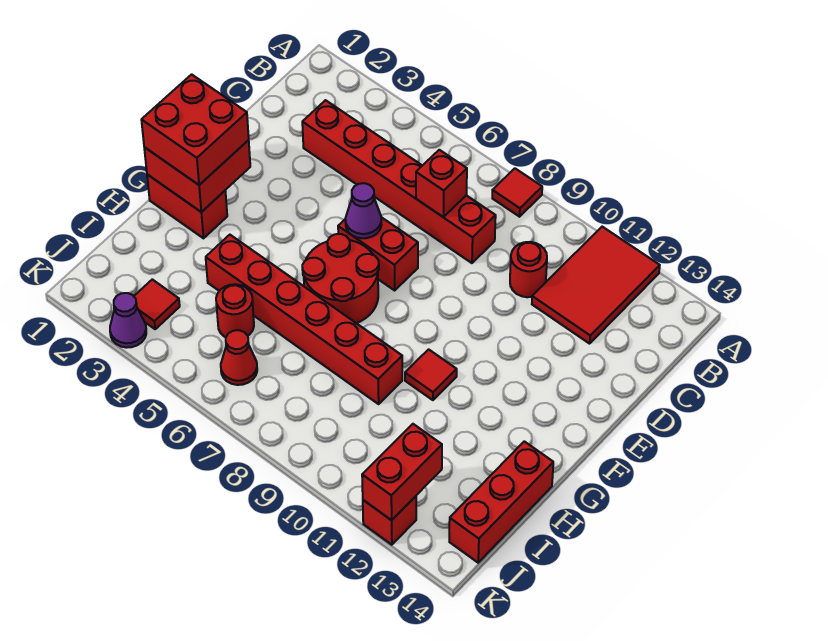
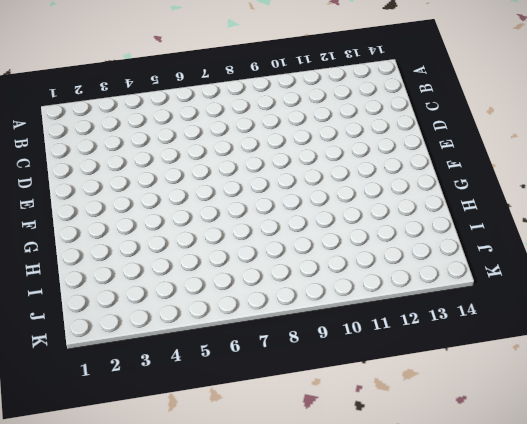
none -> red tile A8 level 1
none -> red tile A11:C12 level 1
none -> red brick C3:C8 level 1

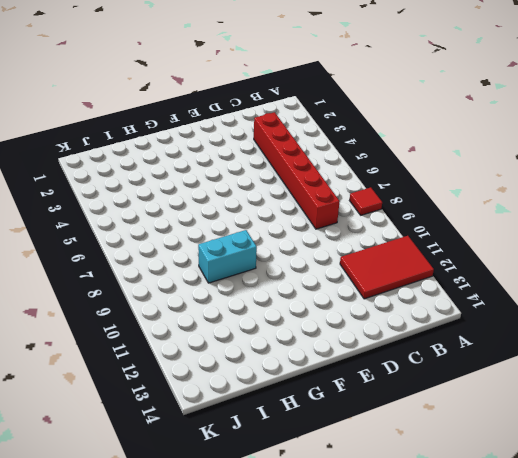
cyan brick G9:H9 level 1 -> red brick H4:H9 level 1
none -> red round brick C10 level 1
none -> red brick E6:E7 level 1
none -> red round brick F6:G7 level 1

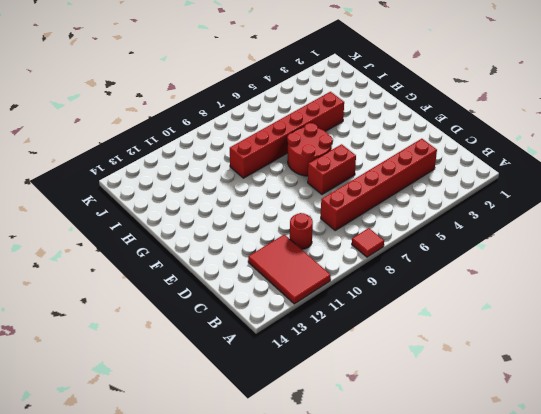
none -> red brick G1:G2 level 1
none -> red tile G10 level 1
none -> red brick H14:J14 level 1

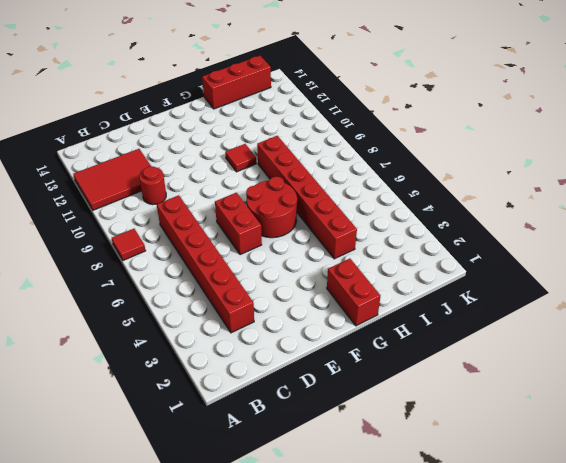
none -> red round brick I5 level 1
none -> red tile J3 level 1
none -> red cone J6 level 1

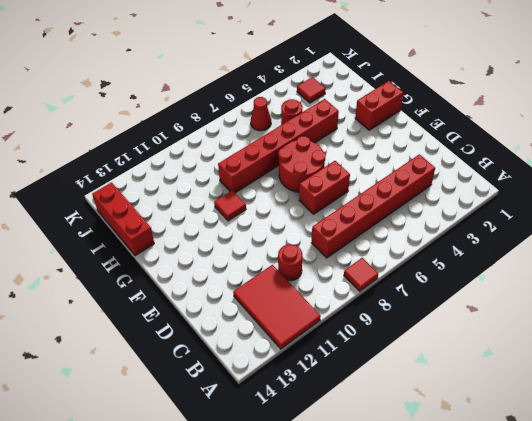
none -> purple cone K3 level 1
none -> red brick K12 level 1
none -> red brick C7 level 2

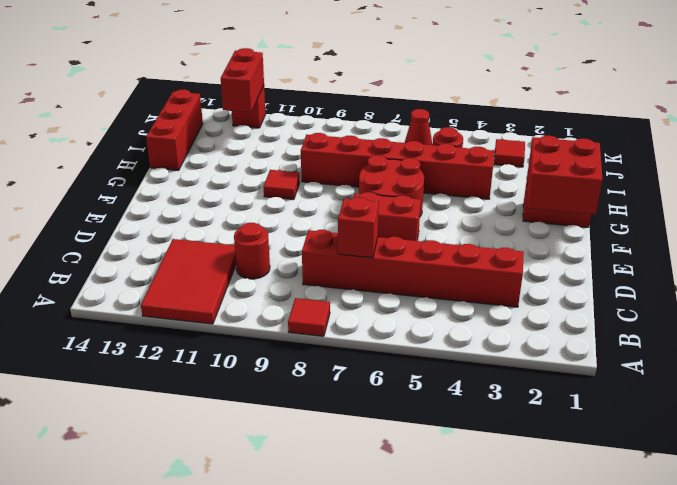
none -> purple cone K3 level 1
none -> purple cone E6 level 2
none -> red brick F1:G2 level 3

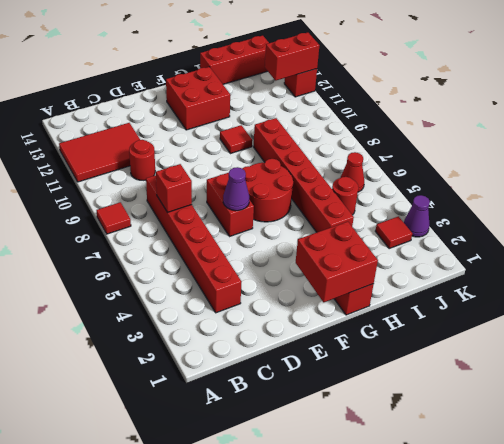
red brick F12:G13 level 1 -> red brick F1:G2 level 3

